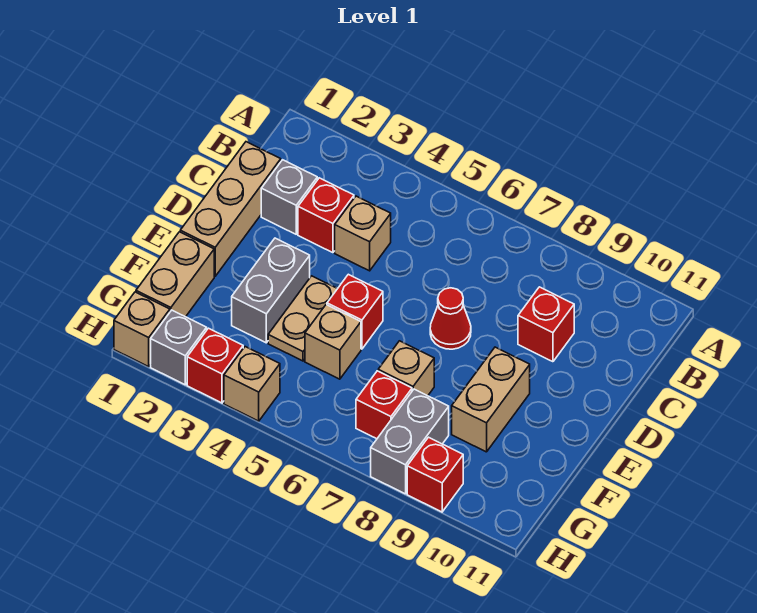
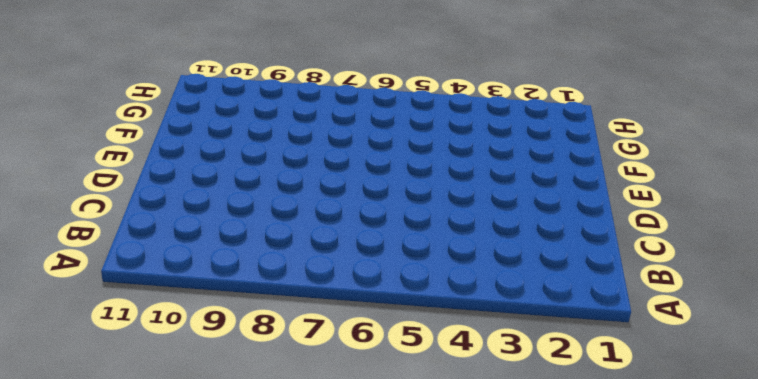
none -> tan brick C1:E1 level 1
none -> grey brick C2 level 1
none -> red brick C3 level 1

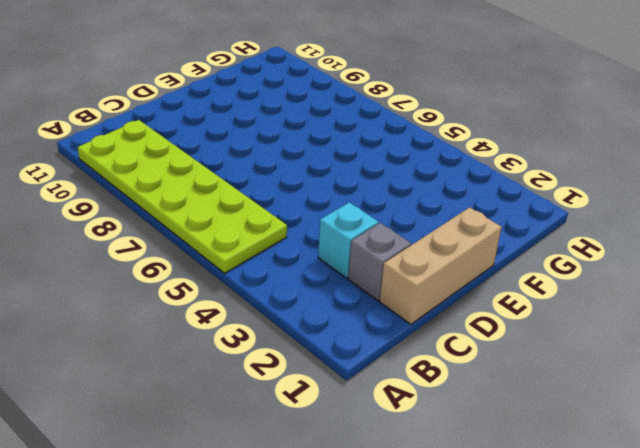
lime plate A5:B10 level 1 -> none
cyan brick C3 level 1 -> red brick C3 level 1
none -> tan brick C4 level 1
none -> red brick C9 level 1
none -> red cone D7 level 1

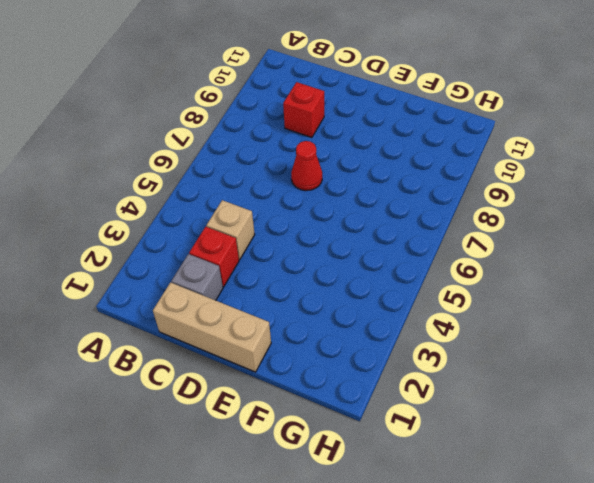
none -> grey brick E3:F3 level 1
none -> tan plate E4:F4 level 1
none -> red brick E5 level 1

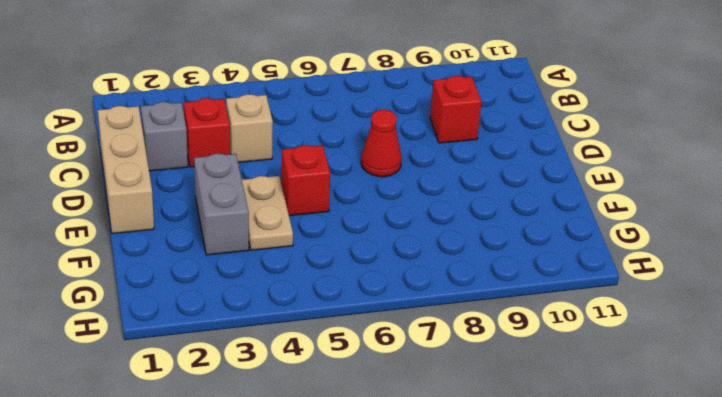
none -> tan brick E9:F9 level 1
none -> tan brick F1:G1 level 1
none -> tan brick F5 level 1

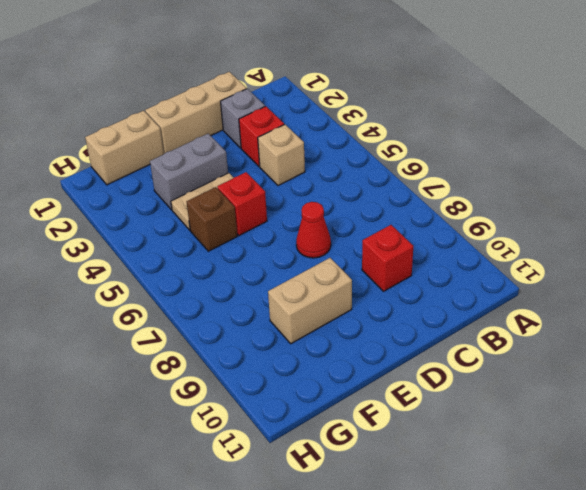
brown brick F5 level 1 -> tan brick F5 level 1
none -> tan brick F7 level 1
none -> red brick G7 level 1
none -> grey brick G8:H8 level 1

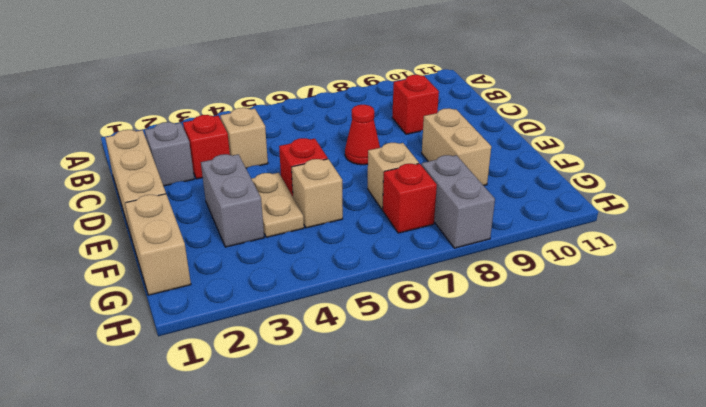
none -> tan brick H1 level 1
none -> grey brick H2 level 1
none -> red brick H3 level 1

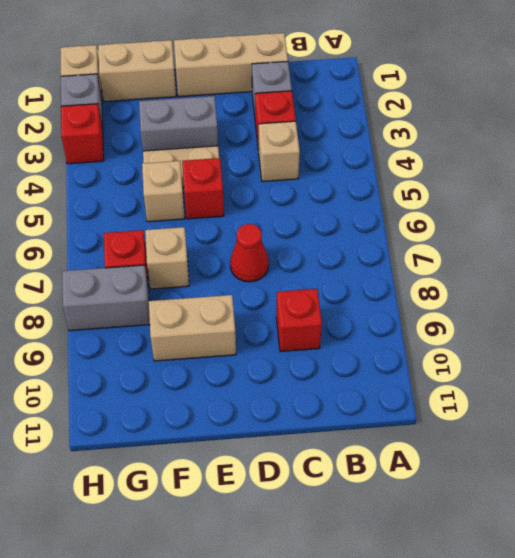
none -> tan brick H4 level 1
none -> red brick H9 level 1

